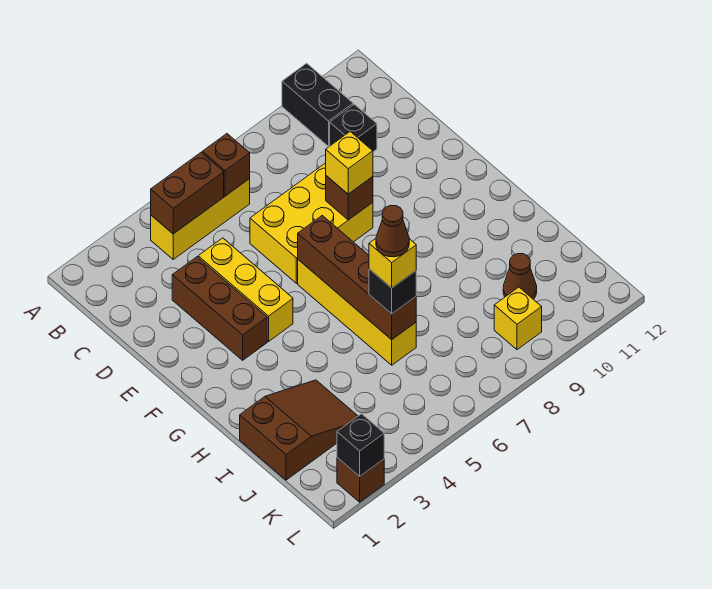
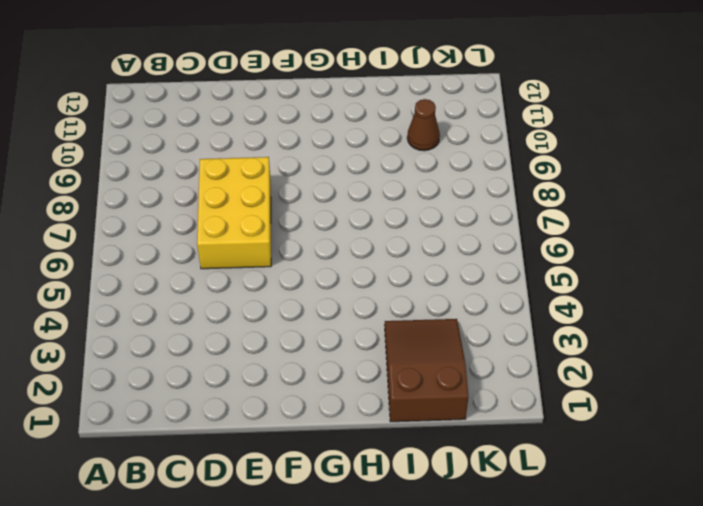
none -> black brick A10:B10 level 1
none -> yellow brick B4:B6 level 1
none -> black brick C10 level 1

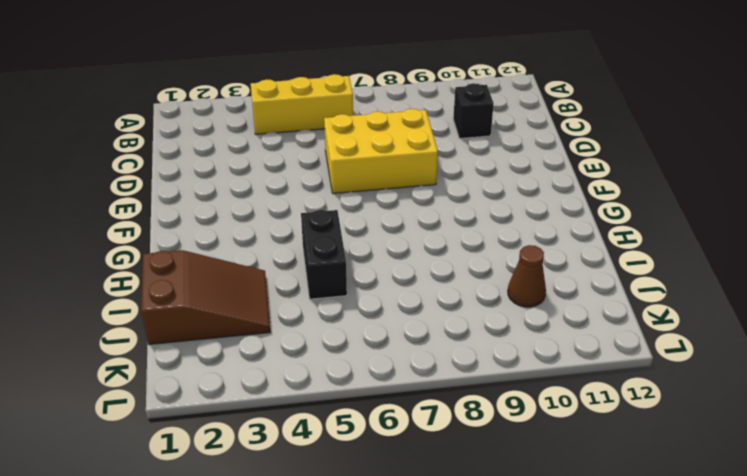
black brick H5:I5 level 1 -> black brick A10:B10 level 1
none -> brown brick D3:F3 level 1
none -> yellow brick D4:F4 level 1
none -> yellow brick F6:I6 level 1

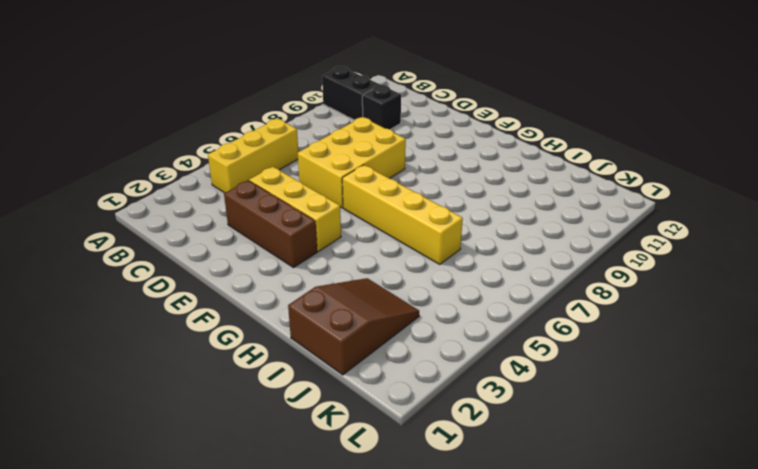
none -> brown cone J10 level 1
none -> yellow brick K9 level 1
none -> brown brick L2 level 1

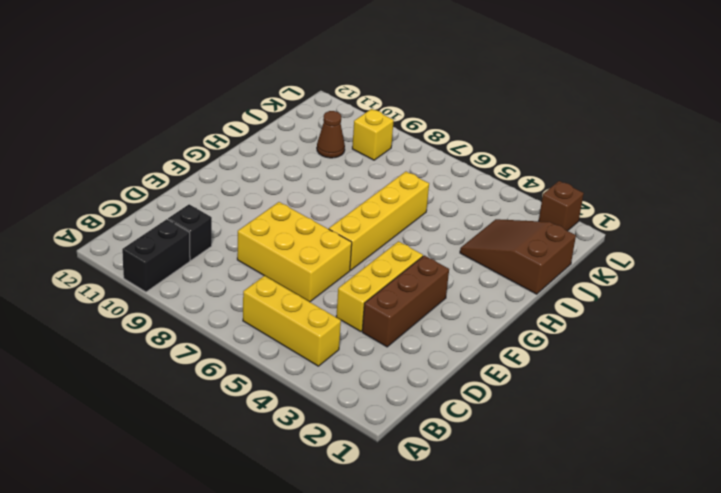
none -> brown brick B4:B5 level 2
none -> brown brick B6 level 2
none -> brown brick E8 level 2

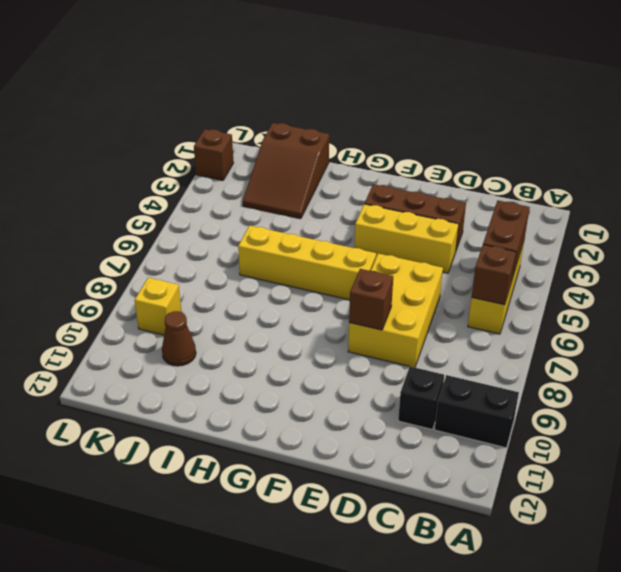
none -> brown brick F6:I6 level 2
none -> black brick L2 level 2
none -> yellow brick E8 level 3

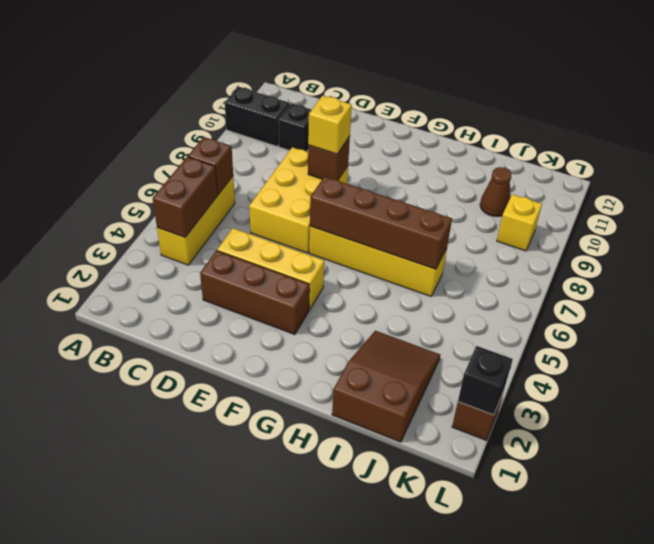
none -> black brick I6 level 3
none -> yellow brick I6 level 4
none -> brown cone I6 level 5

